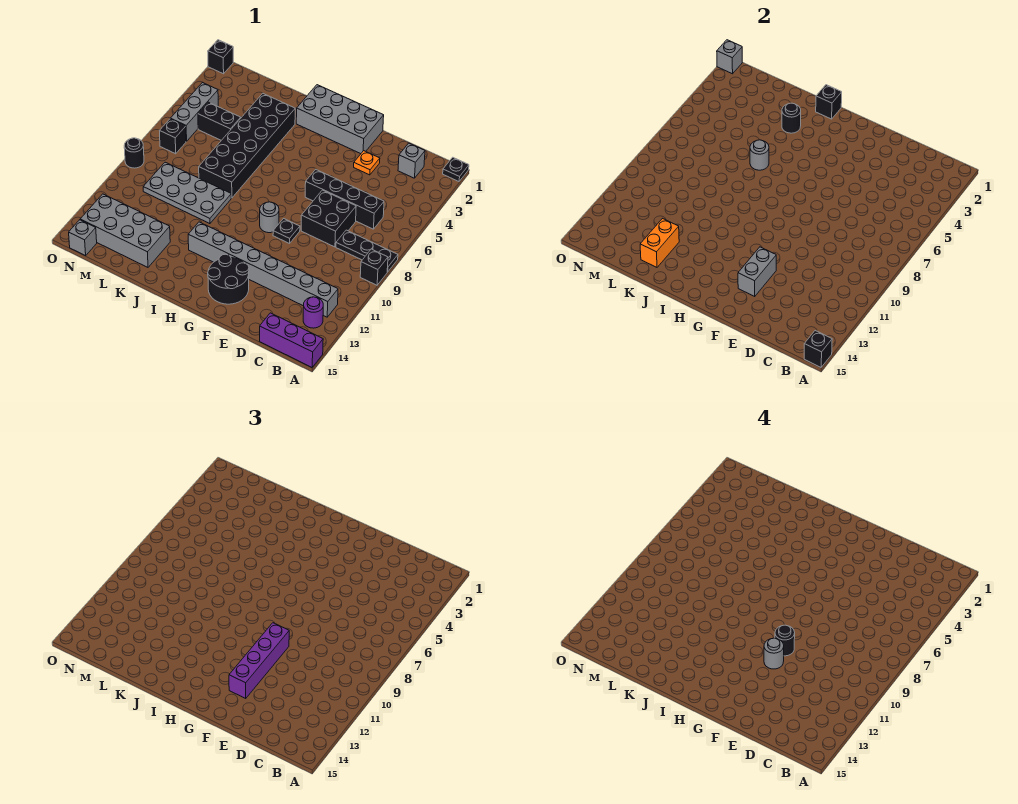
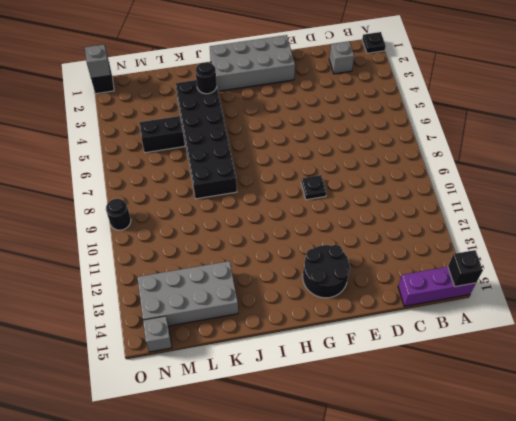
none -> black plate A8:C8 level 1
none -> black brick A9 level 1
none -> grey brick B12:I12 level 1
none -> purple round brick B13 level 1

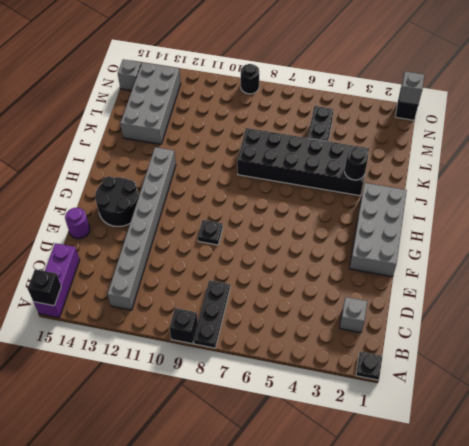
purple round brick E15 level 1 -> purple round brick B13 level 1
none -> black brick C6:F6 level 1
none -> black brick D7:E8 level 1
none -> orange plate E3 level 1
none -> grey round brick G9 level 1

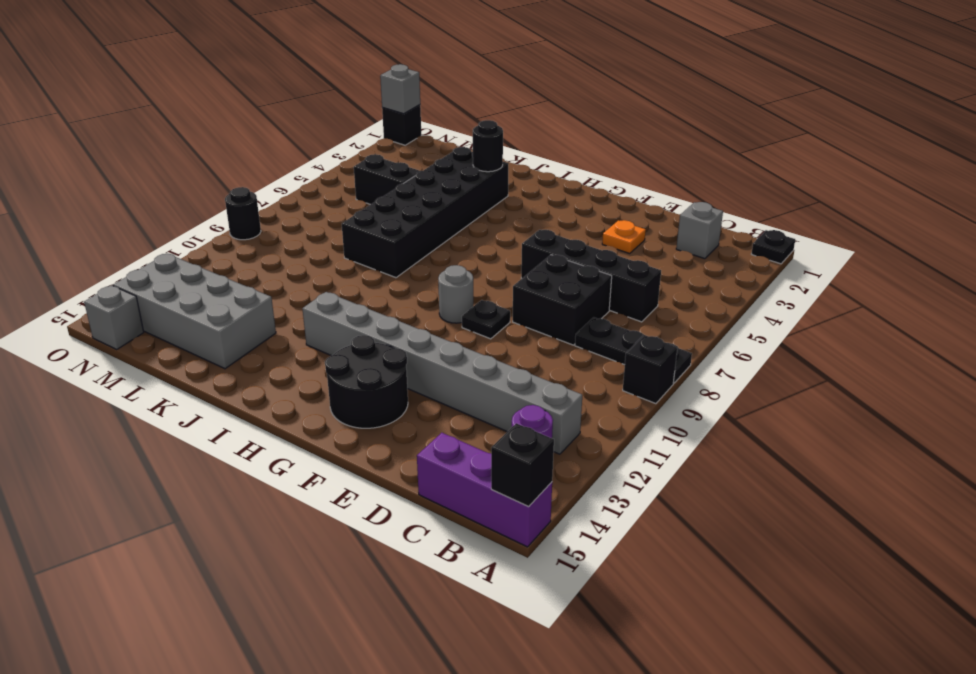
none -> grey brick F1:I2 level 1
none -> grey plate J9:M10 level 1
none -> grey brick N4:N6 level 1
none -> black brick N7 level 1

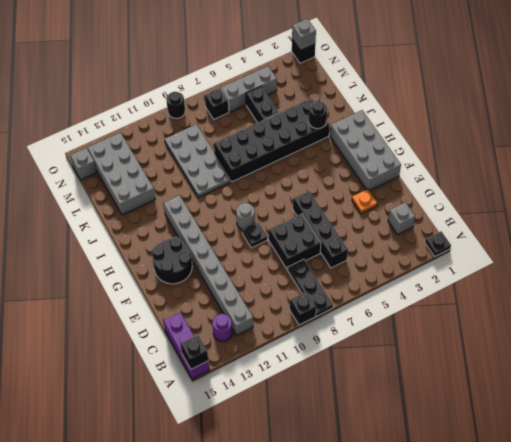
none -> grey brick F12:F13 level 2
none -> black brick I1 level 2
none -> grey round brick J6 level 2
none -> orange brick K13:K14 level 2

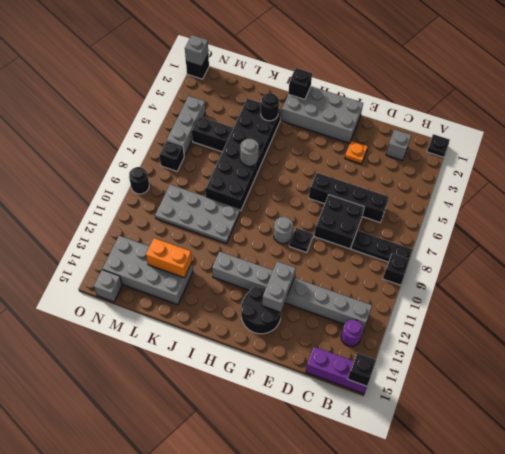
orange brick K13:L13 level 2 -> orange brick K13:K14 level 2
none -> purple brick F10:F13 level 3
none -> black round brick F10 level 4
none -> grey round brick F11 level 4

